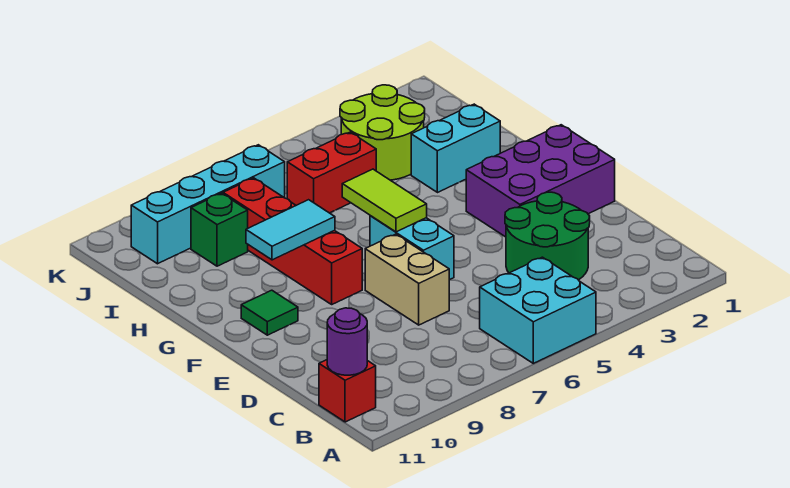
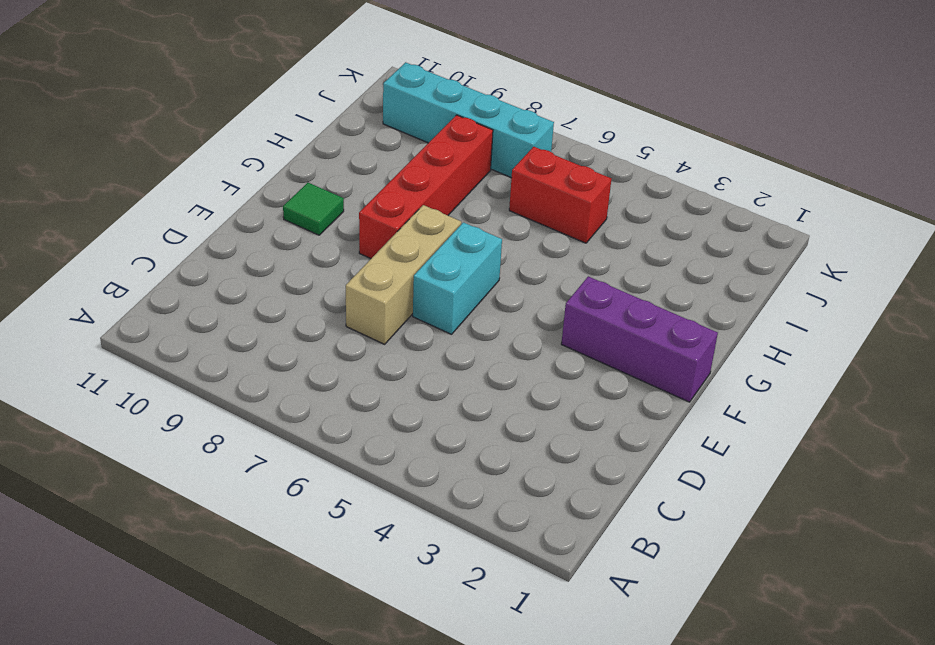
tan brick D7:F7 level 1 -> tan brick D7:E7 level 1
purple brick F1:F3 level 1 -> purple brick E1:F3 level 1
none -> cyan brick A5:B6 level 1
none -> red brick B11 level 1
none -> green round brick C3:D4 level 1

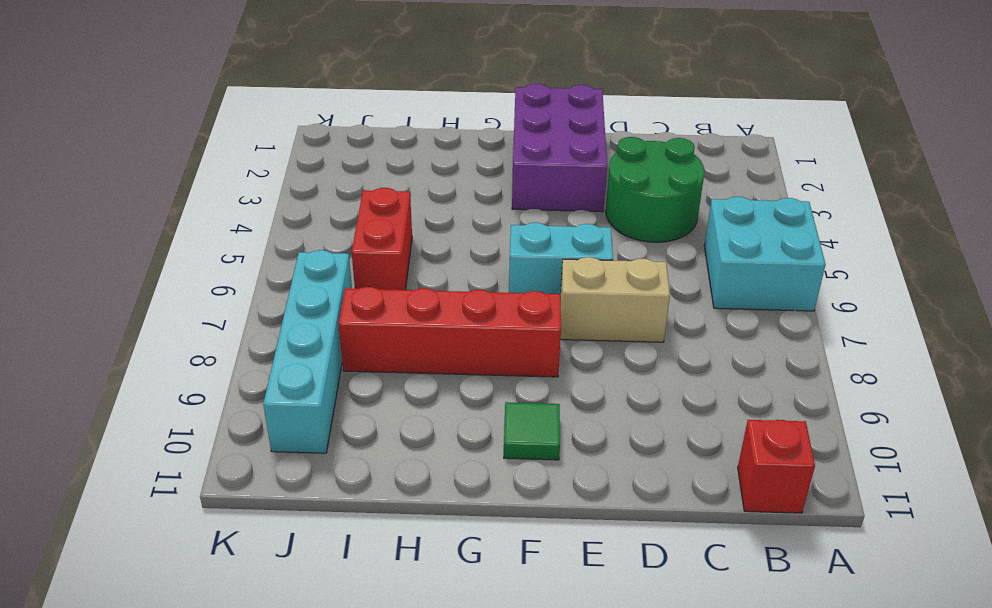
none -> cyan brick H2:H3 level 1
none -> lime round brick I3:J4 level 1
none -> green brick I9 level 1

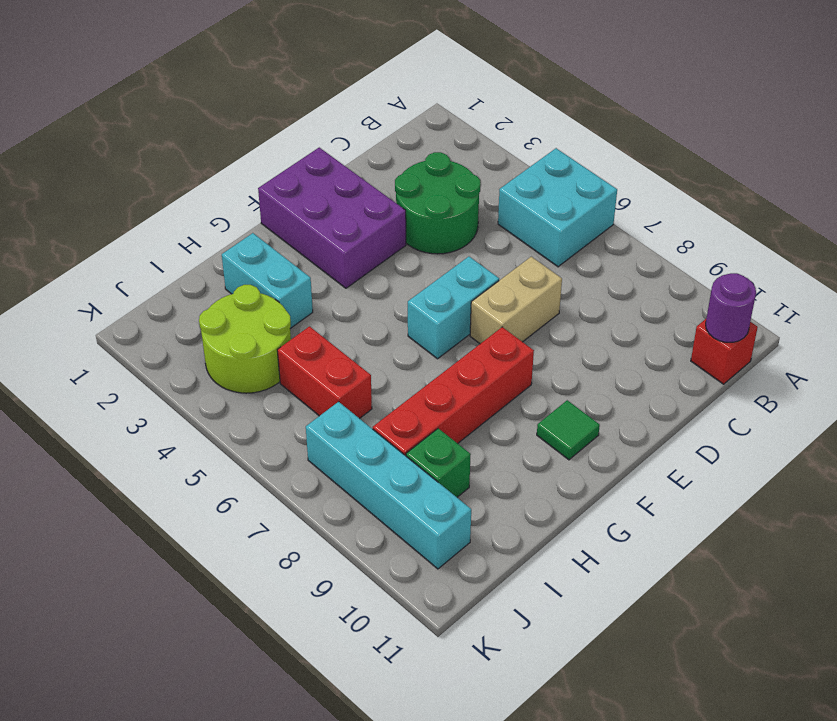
none -> lime tile F6:G6 level 2
none -> cyan tile G8:G9 level 2

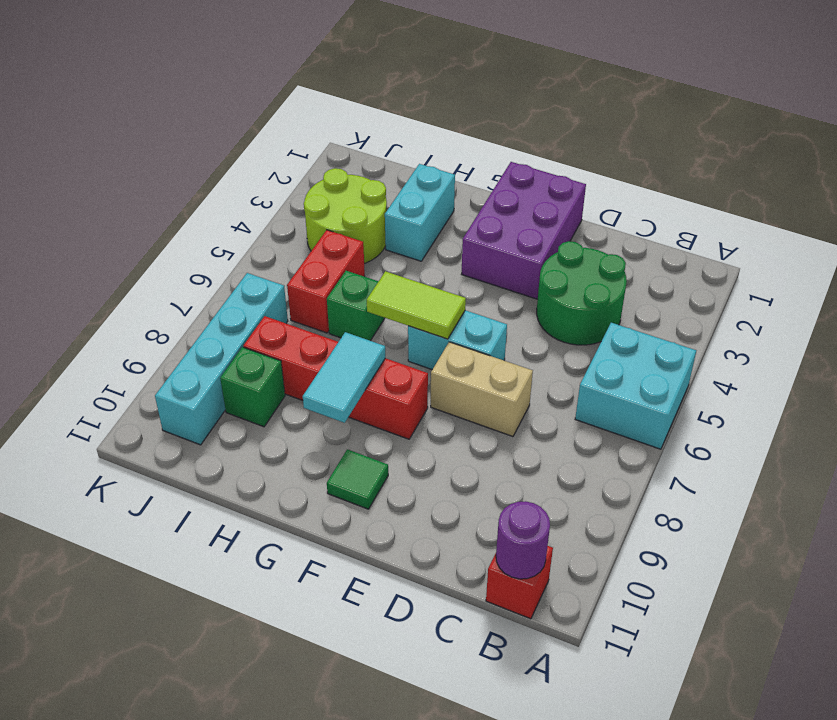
green brick H6 level 1 -> none

